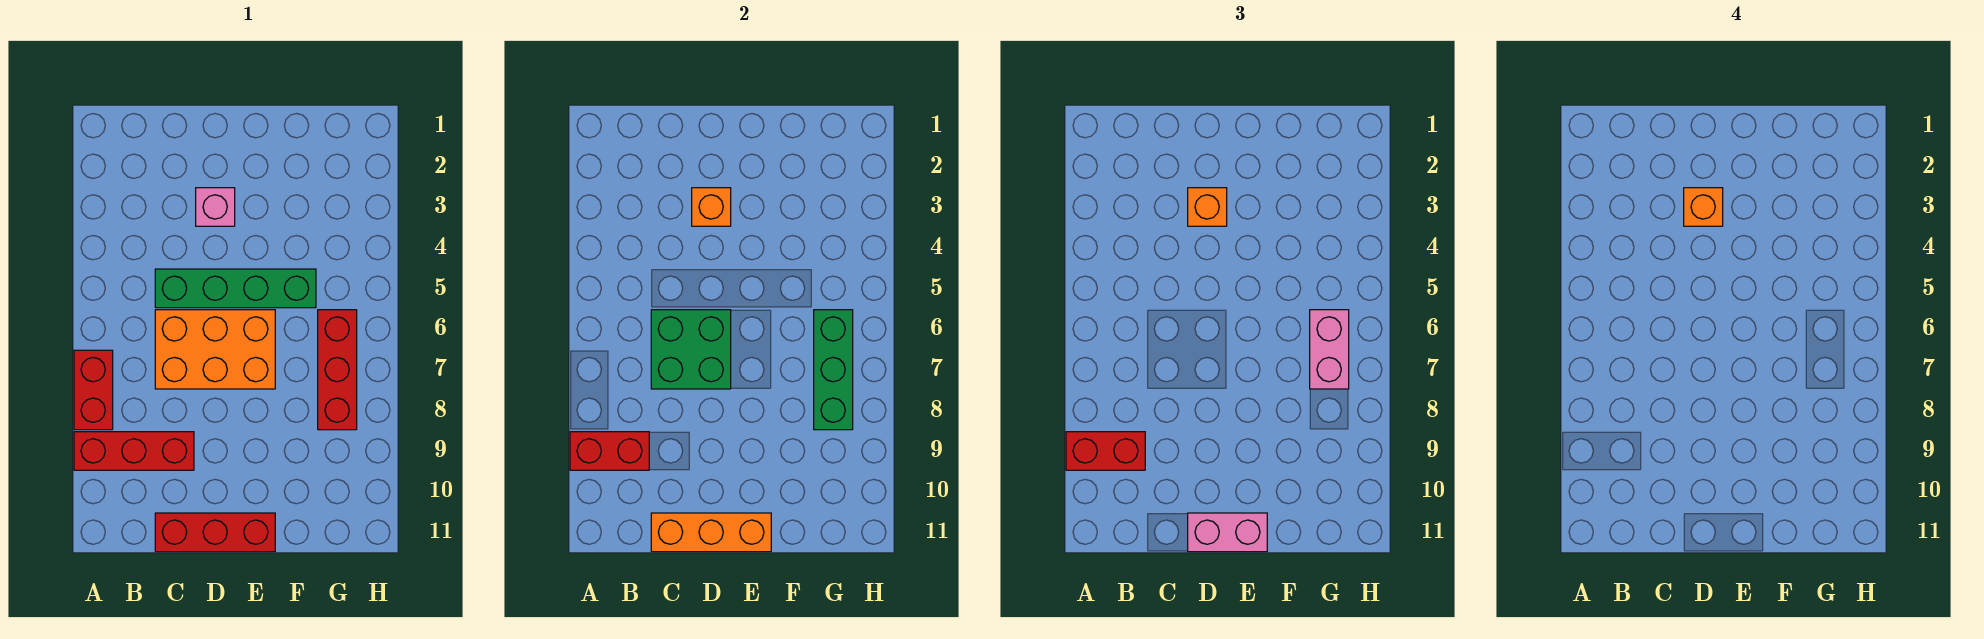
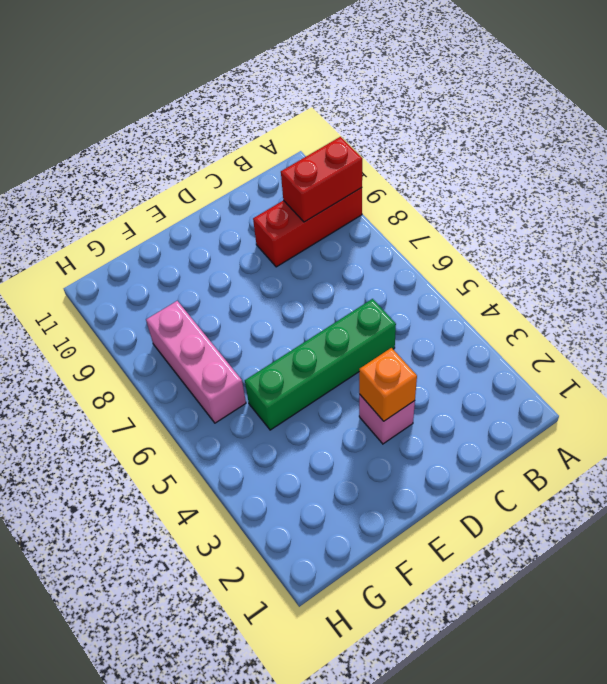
pink brick G6:G8 level 1 -> red brick G6:G8 level 1
none -> red brick A7:A8 level 1
none -> orange brick C6:E7 level 1
none -> red brick C11:E11 level 1

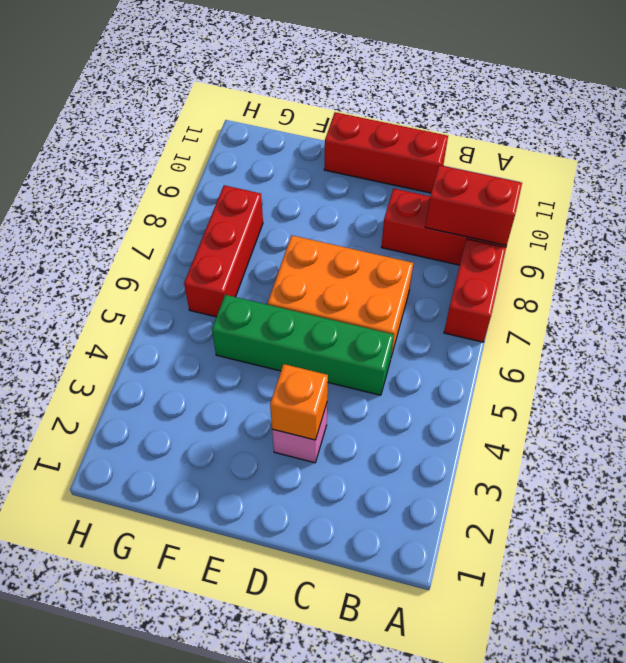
none -> green brick C6:D7 level 2
none -> orange brick C11:E11 level 2
none -> green brick G6:G8 level 2

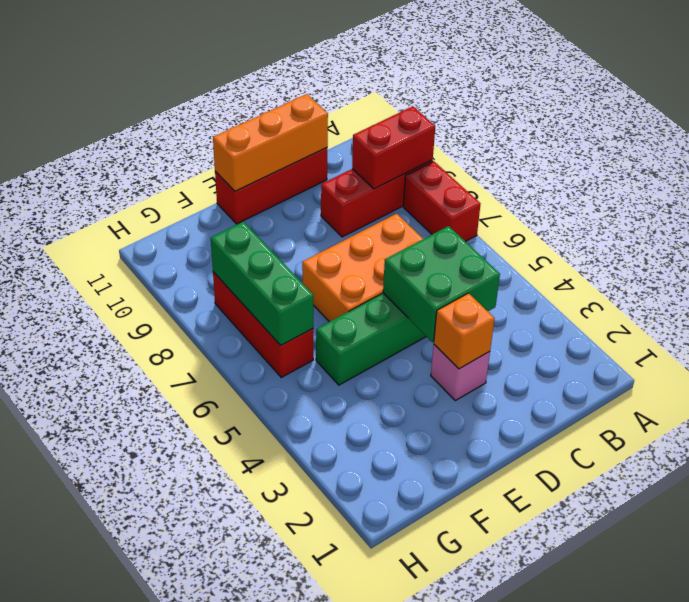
green brick C4:D5 level 2 -> green brick C6:D7 level 2
none -> red brick A9:B9 level 3
none -> orange brick D3 level 3
none -> pink brick D11:E11 level 3

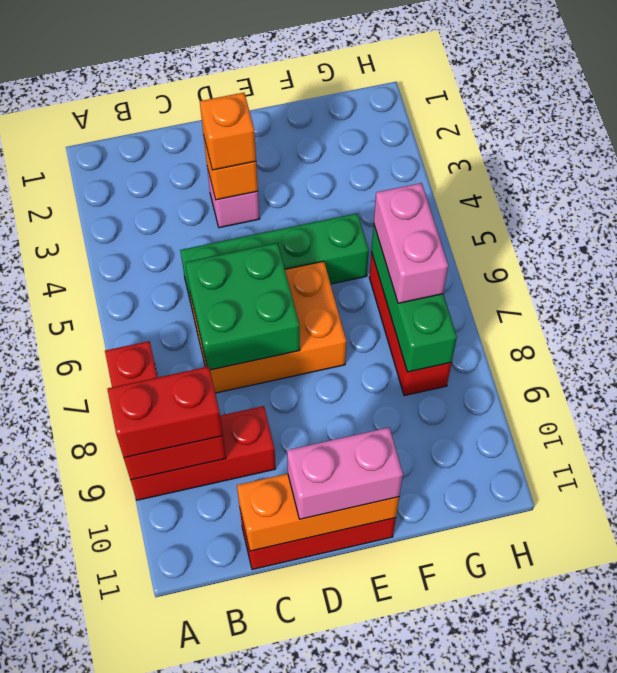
none -> orange brick D3 level 4

